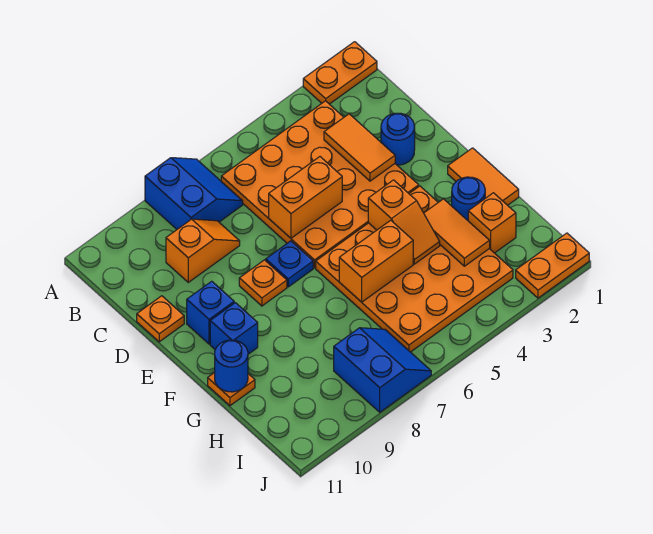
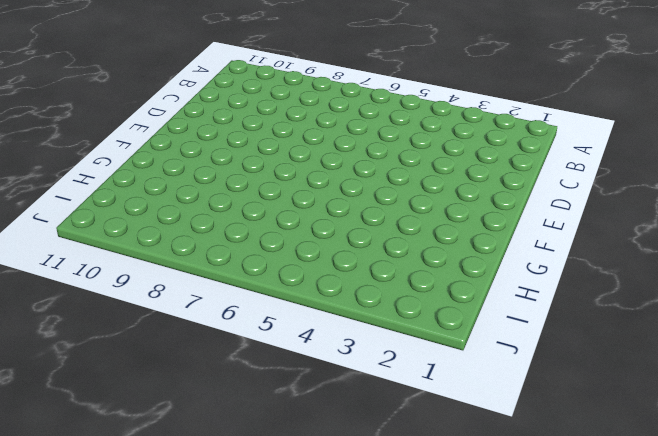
none -> orange plate A1:A2 level 1
none -> blue slope A7:B8 level 1 top 8
none -> orange plate B3:E6 level 1

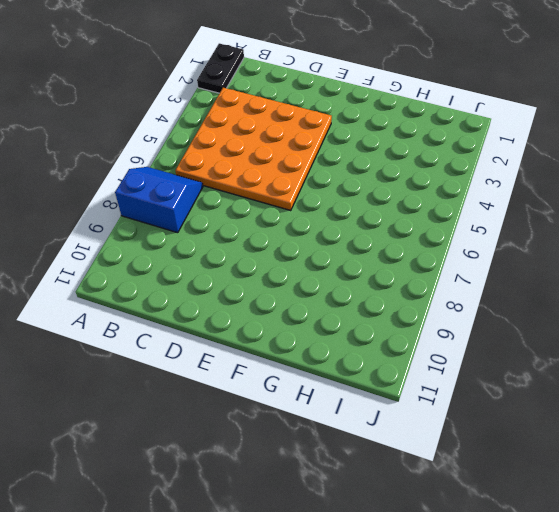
black plate A1:A2 level 1 -> orange plate A1:A2 level 1
none -> orange slope C8:C9 level 1 top 9
none -> blue round brick D2 level 1
none -> orange plate D11 level 1

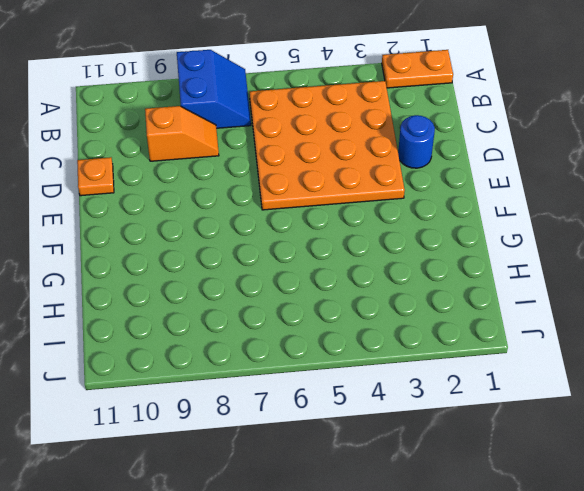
none -> blue plate E7 level 1
none -> orange plate E8 level 1
none -> blue brick E10 level 1

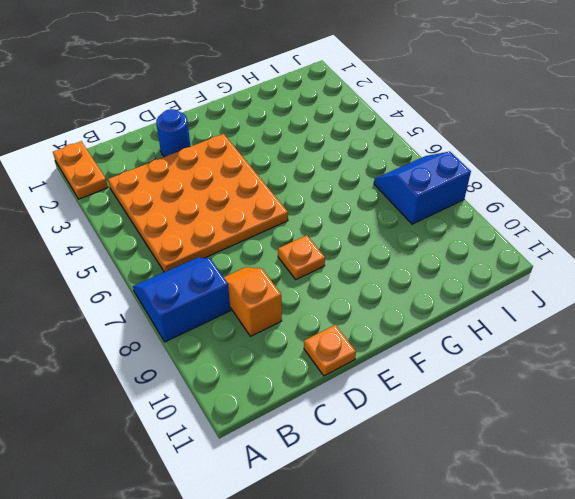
none -> blue plate E7 level 1
none -> blue brick E10 level 1
none -> orange tile F1:G1 level 1

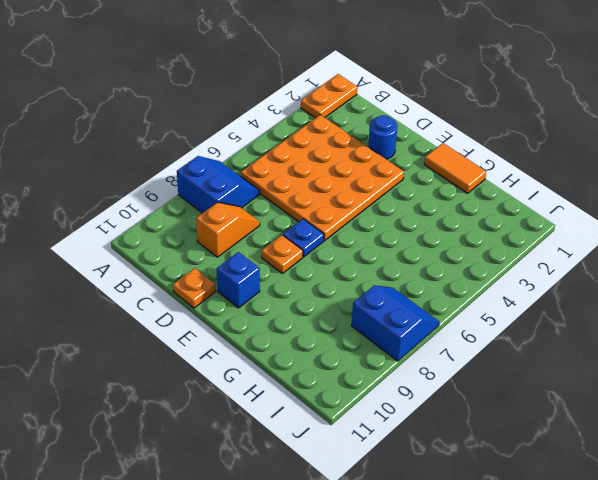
none -> orange plate F3:I6 level 1
none -> blue brick F10 level 1
none -> blue round brick G2 level 1

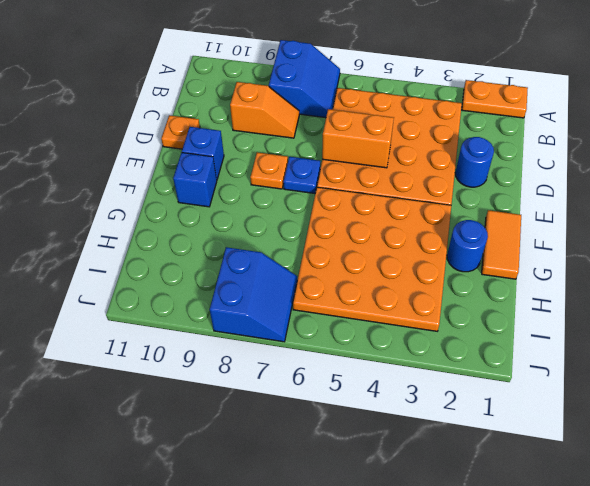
none -> orange plate G11 level 1
none -> orange brick H2 level 1
none -> orange plate J1:J2 level 1

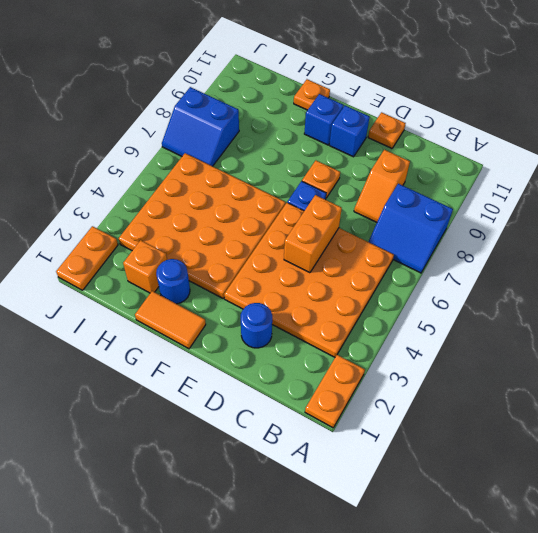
none -> orange tile C3:D3 level 2
none -> orange slope F4:G4 level 2 top F
none -> orange tile G3:H3 level 2

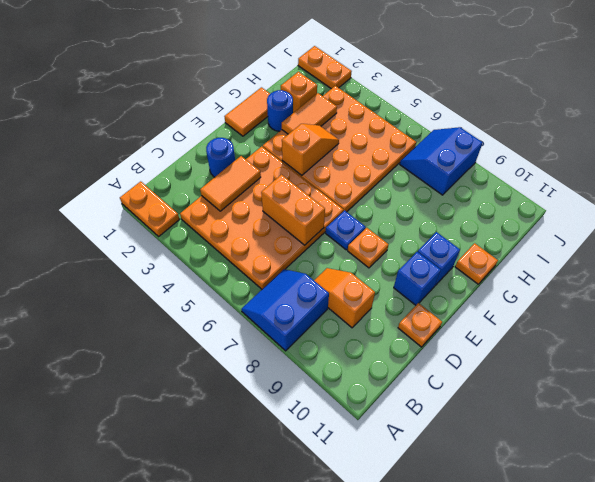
none -> orange brick G5:G6 level 2
none -> blue round brick G11 level 2

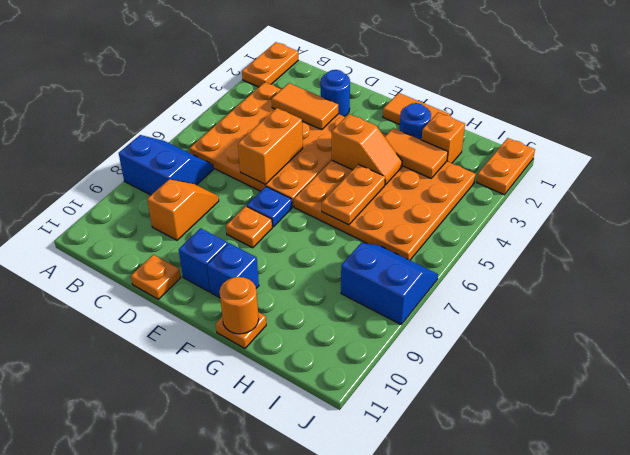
orange plate G5:G6 level 2 -> orange brick G5:G6 level 2
orange round brick G11 level 2 -> blue round brick G11 level 2

